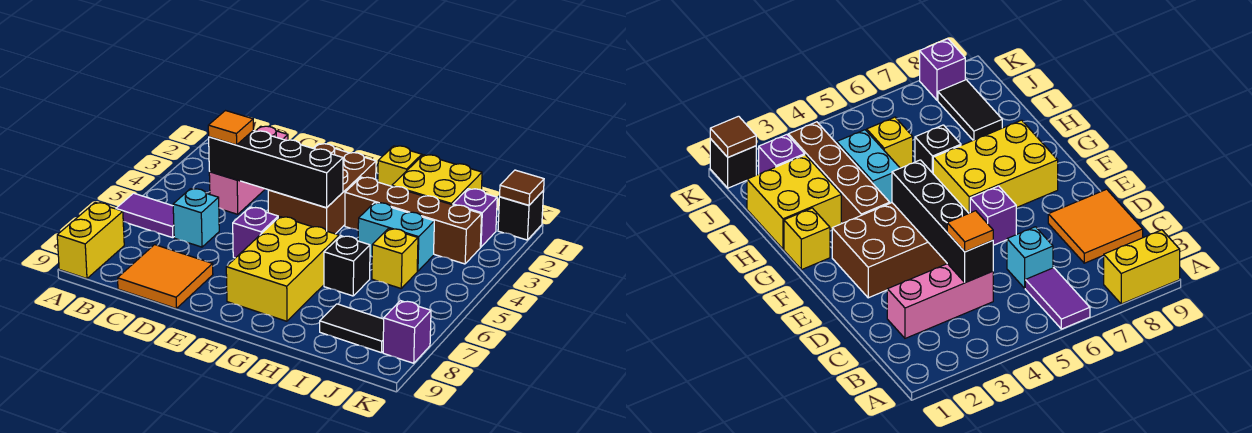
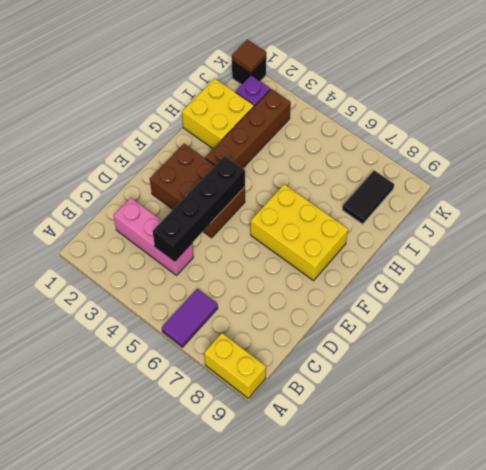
none -> cyan brick C6 level 1
none -> orange tile C8:D9 level 1
none -> purple brick E6 level 1

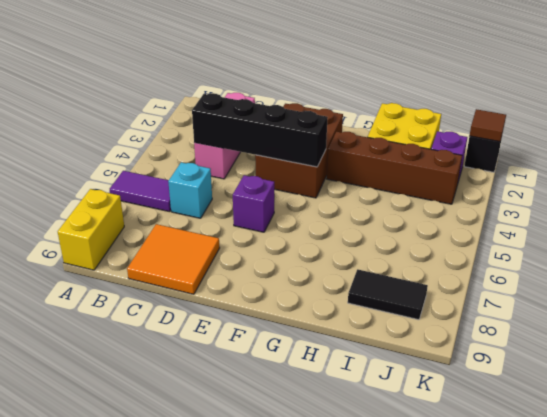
none -> yellow brick F6:G8 level 1
none -> yellow brick G1 level 1
none -> cyan brick H4:I4 level 1

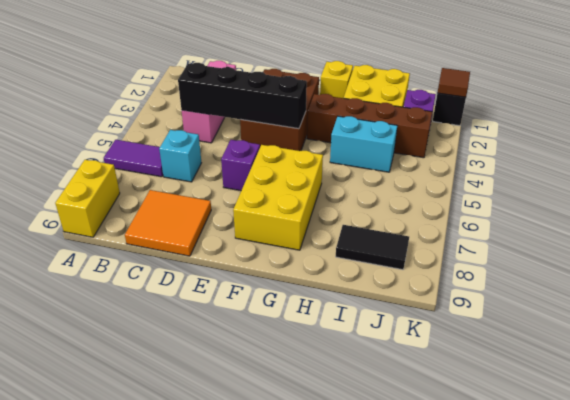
none -> black brick H6 level 1
none -> yellow brick I5 level 1
none -> purple brick K8 level 1

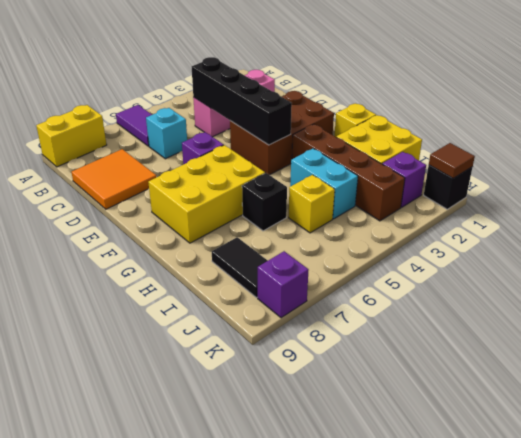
none -> orange tile C4 level 3

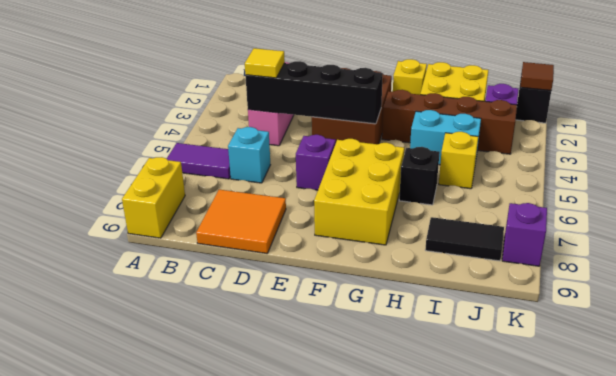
yellow tile C4 level 3 -> orange tile C4 level 3

